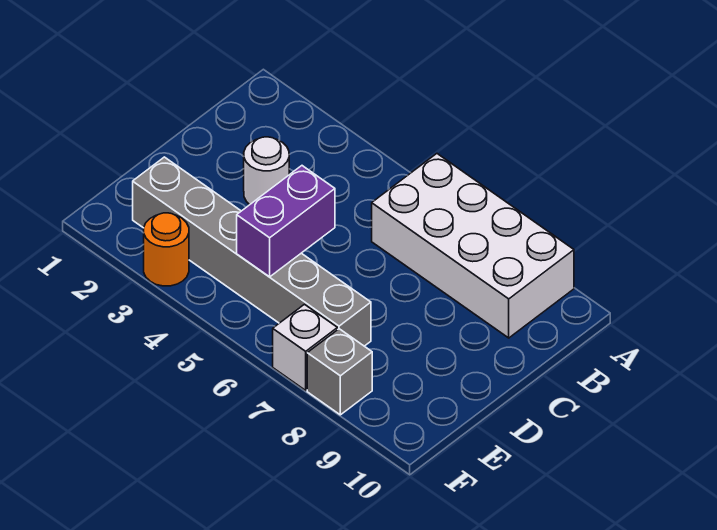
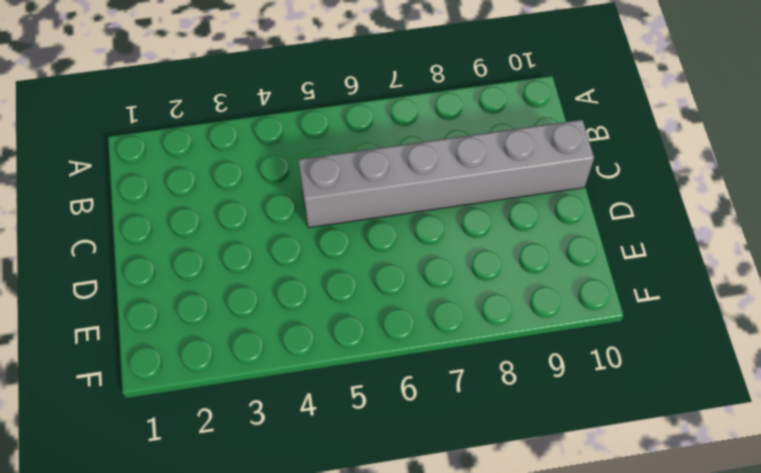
grey brick C5:C10 level 1 -> grey brick E2:E7 level 1
none -> white brick A6:B9 level 1
none -> white round brick C3 level 1

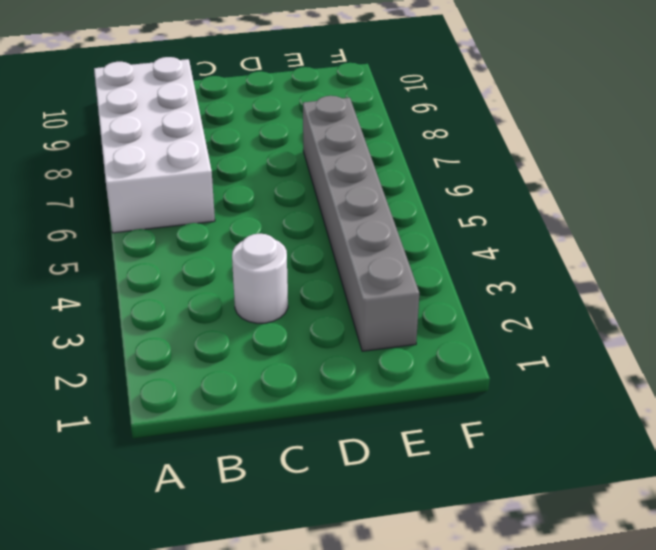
none -> orange round brick F3 level 1
none -> white brick F7 level 1

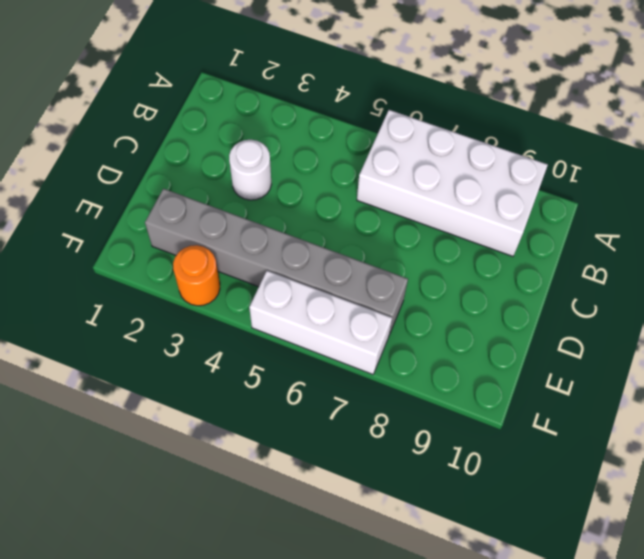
white brick F5:F7 level 1 -> white brick F7 level 1
none -> grey brick F8 level 1
none -> purple brick D5:E5 level 2

